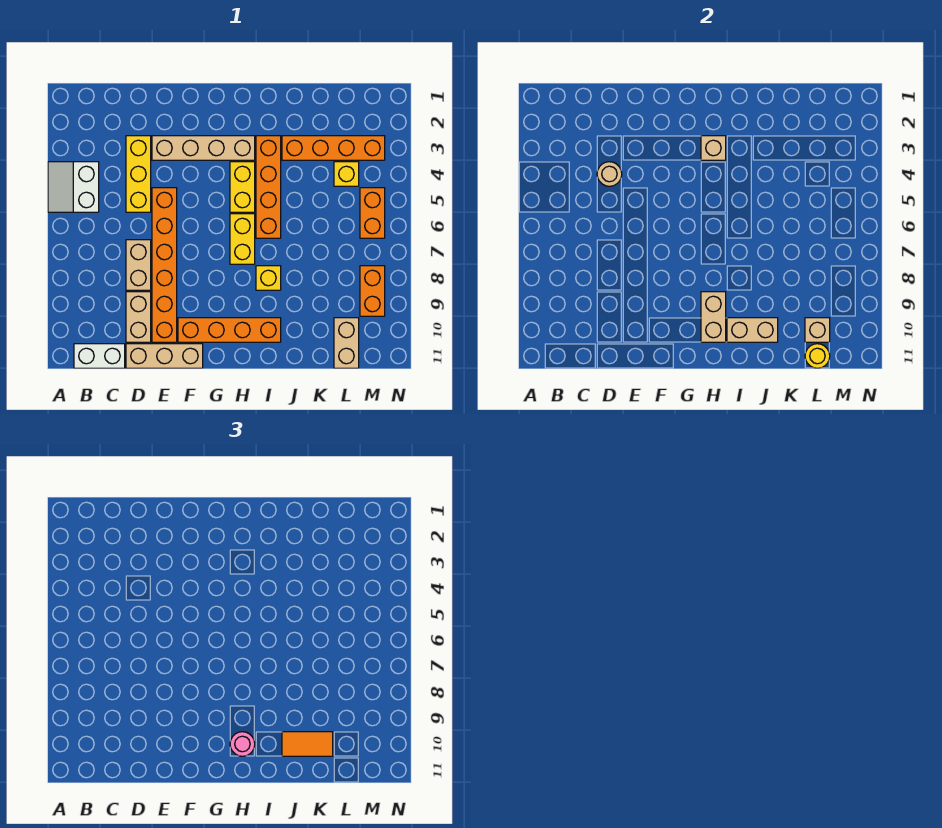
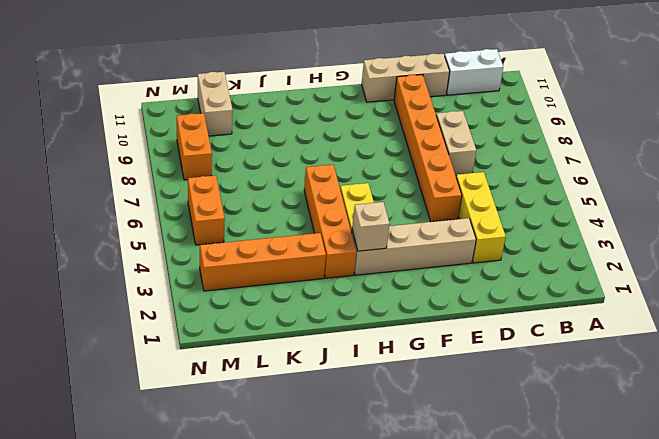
none -> white slope A4:B5 level 1 top B
none -> tan brick D9:D10 level 1
none -> orange brick F10:I10 level 1

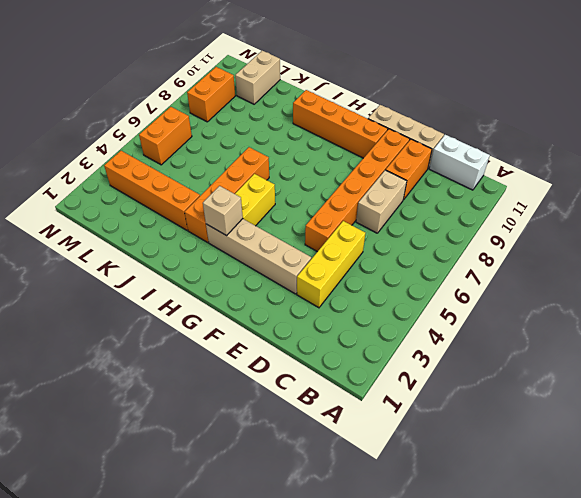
orange brick D9:D10 level 1 -> tan brick D9:D10 level 1
none -> white slope A4:B5 level 1 top B
none -> yellow brick H6:H7 level 1
none -> yellow brick I8 level 1

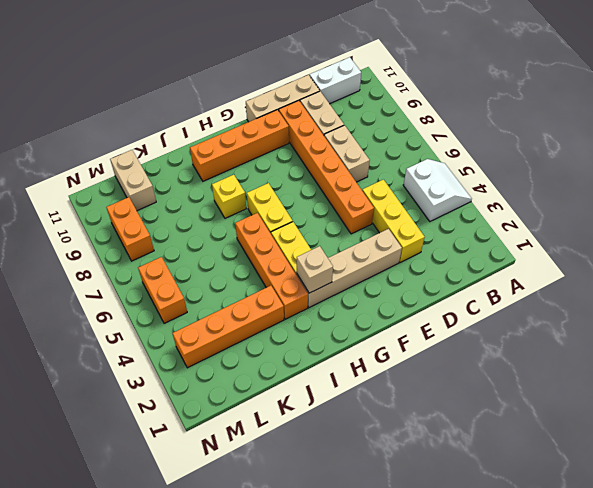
none -> yellow brick L4 level 1
none -> tan round brick D4 level 2
none -> tan brick H9:H10 level 2

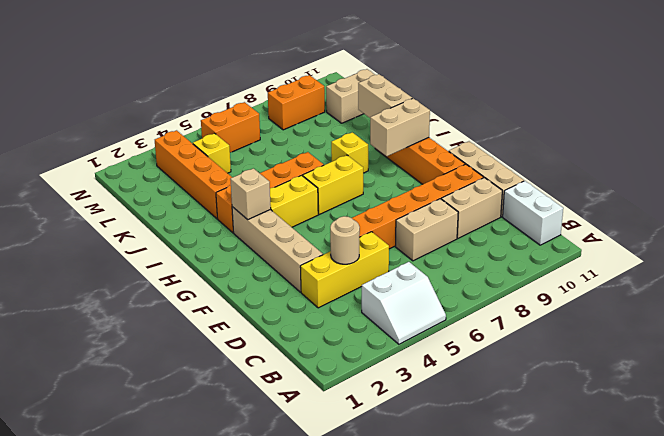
none -> tan brick L10 level 2
none -> yellow round brick L11 level 2
none -> pink round brick H10 level 3

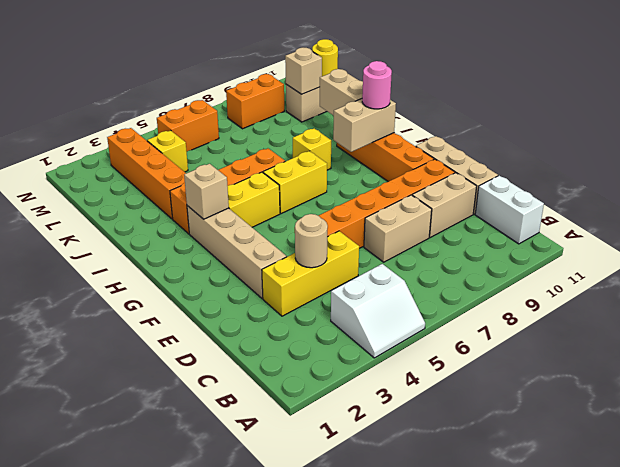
none -> orange tile J10:K10 level 3

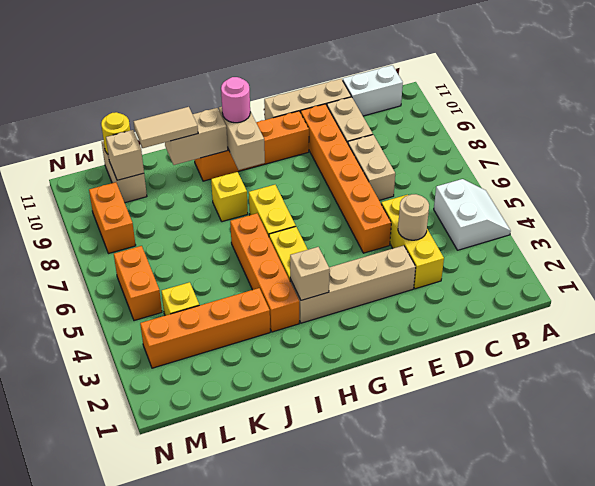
tan tile J10:K10 level 3 -> orange tile J10:K10 level 3

